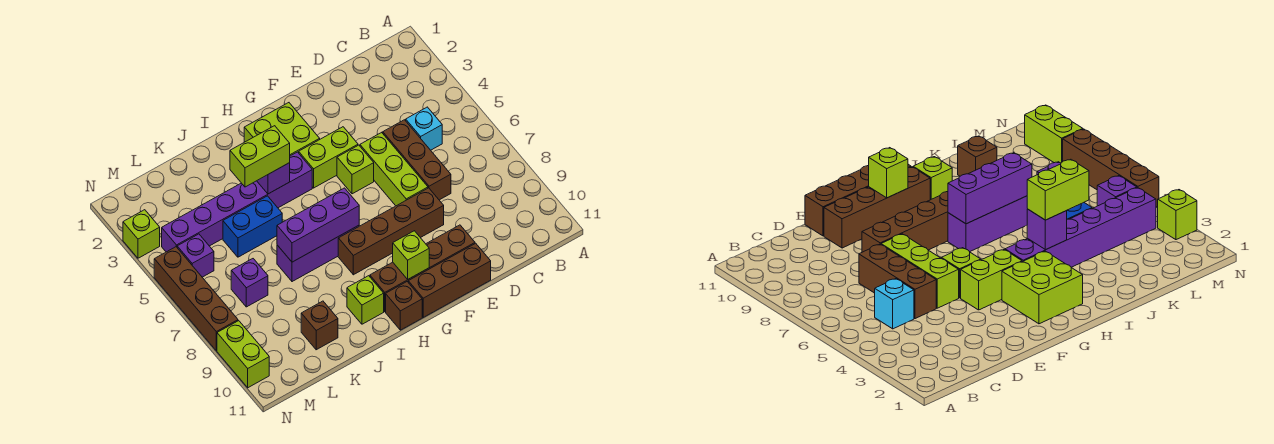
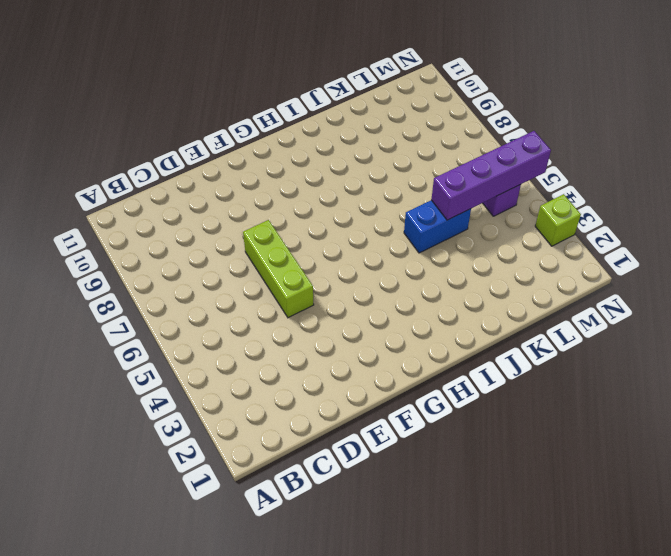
purple brick K5:N5 level 2 -> none
none -> cyan brick C5 level 1
none -> brown brick D5:D7 level 1
none -> brown brick E8:H8 level 1

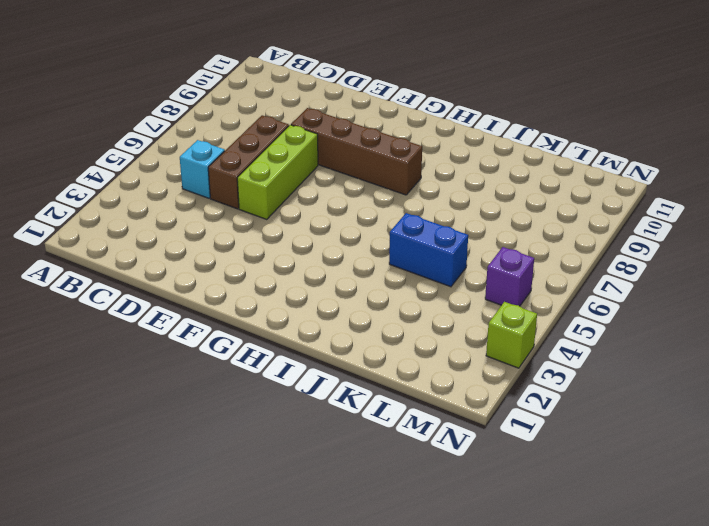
none -> brown brick E10:H10 level 1
none -> brown brick E11:G11 level 1
none -> lime brick F4:G4 level 1

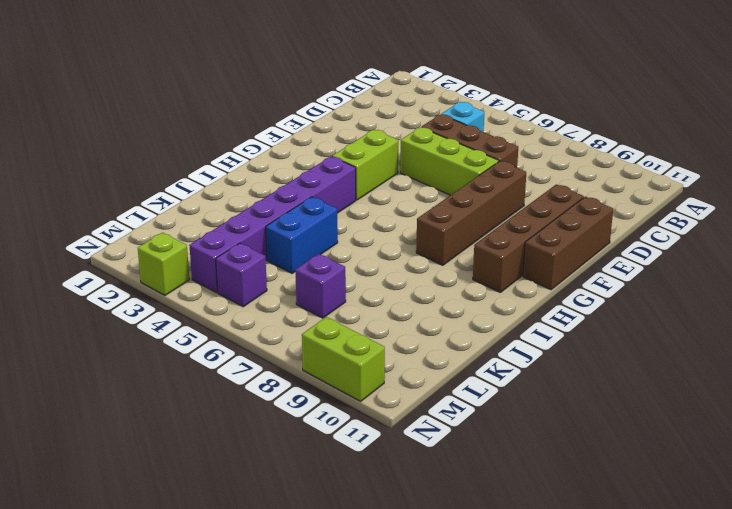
none -> lime brick F5 level 1
none -> lime brick G2:H3 level 1
none -> purple brick H7:J7 level 1

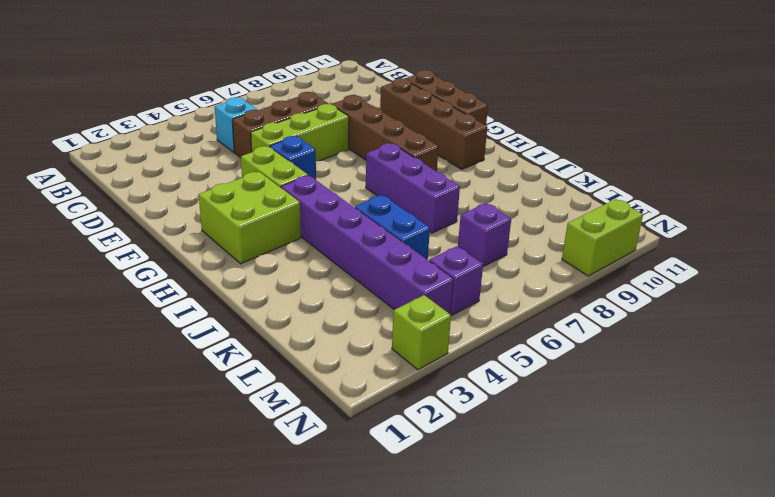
blue brick F5 level 1 -> lime brick F5 level 1
none -> brown brick H11 level 1
none -> lime brick I10 level 1
none -> brown brick K10 level 1

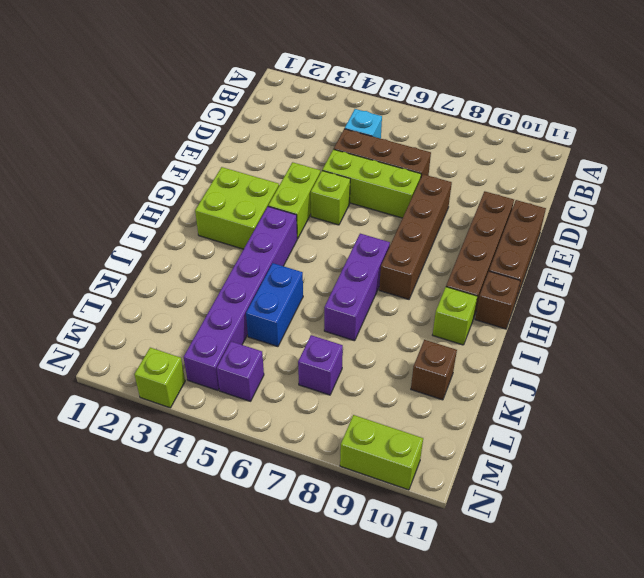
none -> brown brick N5:N8 level 1
none -> lime brick G10 level 2
none -> purple brick H7:J7 level 2

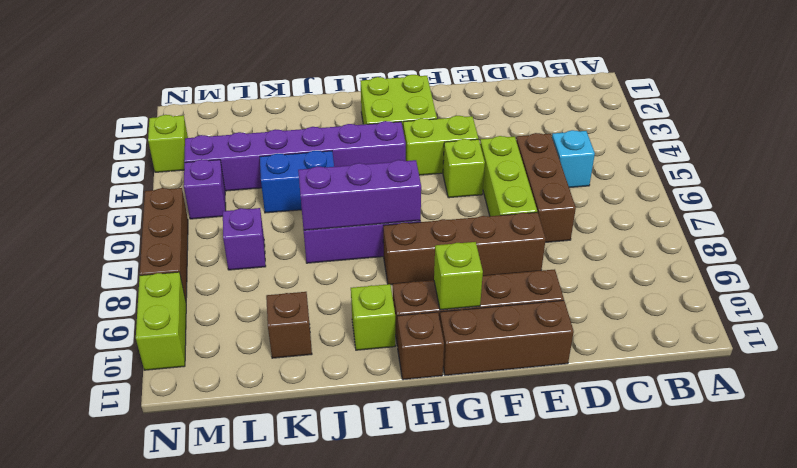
brown brick N6:N8 level 1 -> brown brick N5:N8 level 1
none -> purple brick I4 level 2
none -> lime brick I4:J4 level 3

